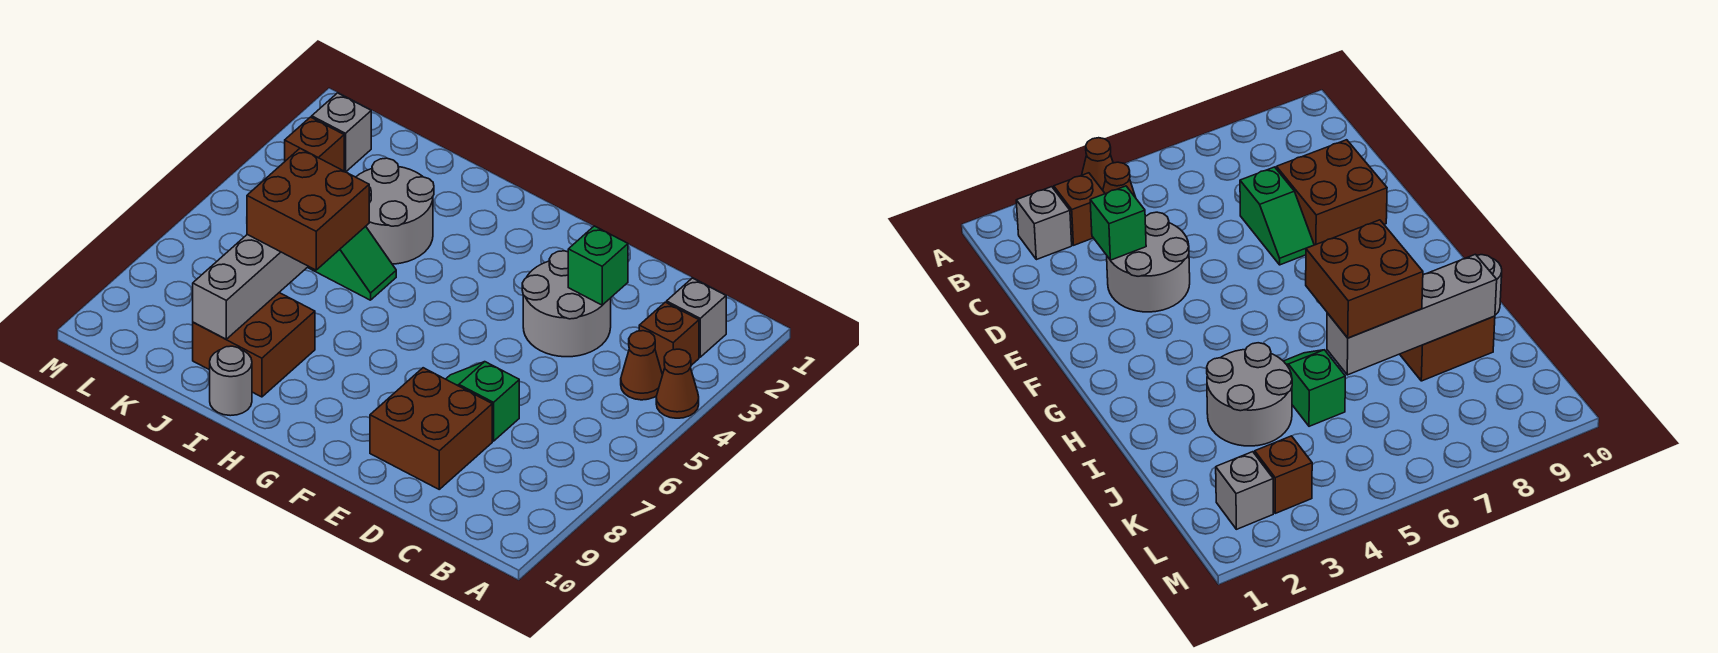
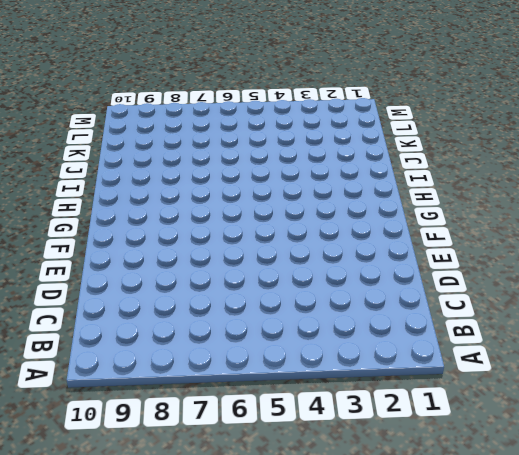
none -> brown cone A4 level 1
none -> grey brick B2 level 1
none -> brown brick B3 level 1

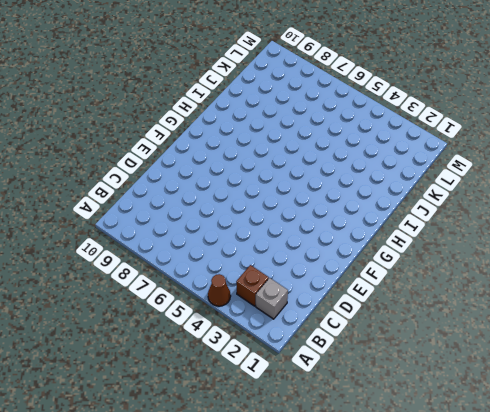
none -> brown cone B4 level 1
none -> grey round brick D3:E4 level 1
none -> green slope D7:E7 level 1 top D

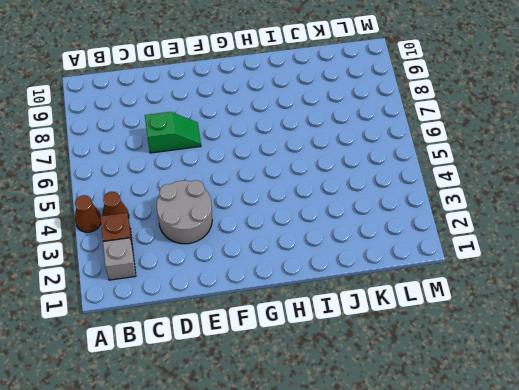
none -> brown brick D8:E9 level 1
none -> grey round brick I3:J4 level 1
none -> green slope I5:J5 level 1 top J

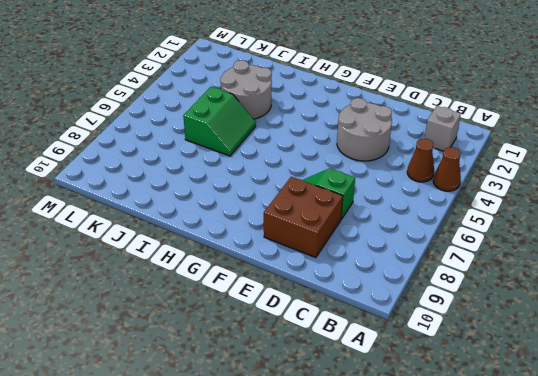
green slope I5:J6 level 1 top J -> green slope I5:J5 level 1 top J
none -> brown brick B3 level 1
none -> brown brick I8:J9 level 1
none -> grey round brick I10 level 1

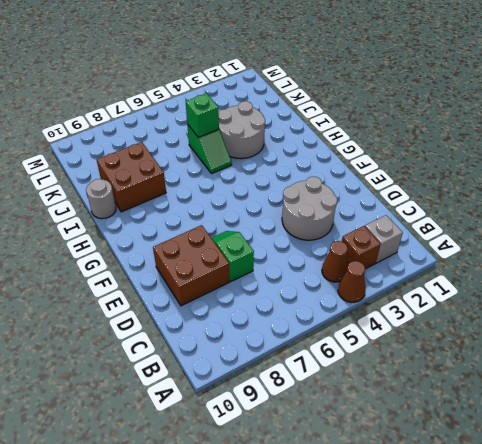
green brick J5 level 2 -> green brick D3 level 2
none -> grey brick L2 level 1
none -> brown brick L3 level 1
none -> grey brick J6:J9 level 2

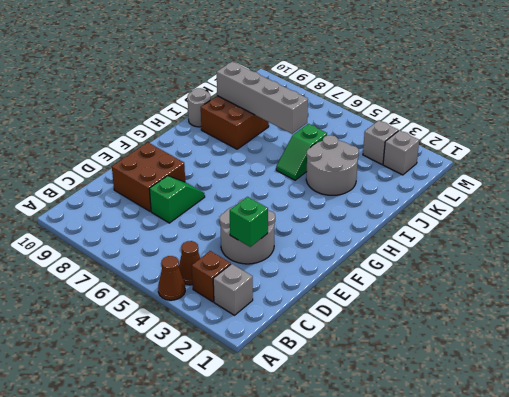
grey brick L3 level 1 -> brown brick L3 level 1
none -> brown brick I6:J7 level 3

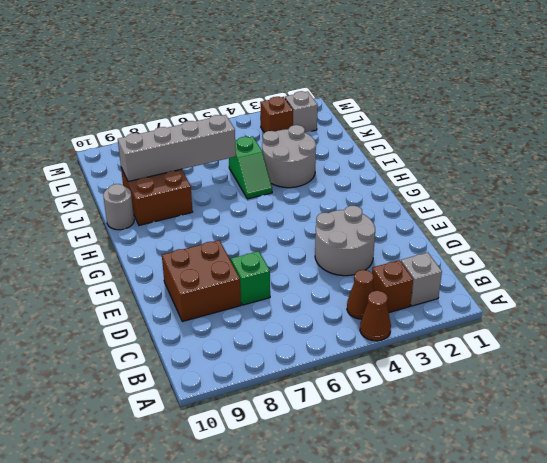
none -> green brick D3 level 2
none -> brown brick I6:J7 level 3

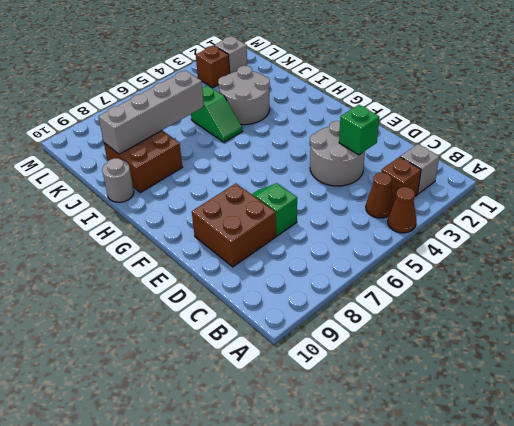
none -> brown brick I6:J7 level 3

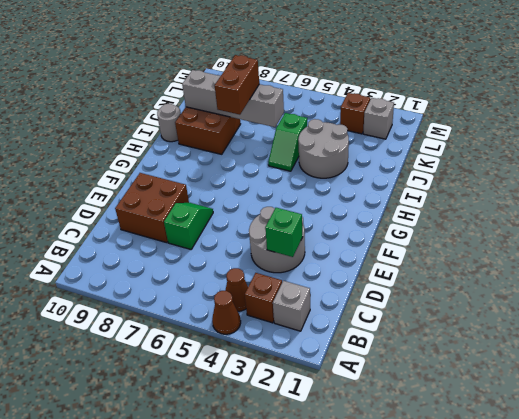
brown brick I7:J7 level 3 -> brown brick I6:J7 level 3

